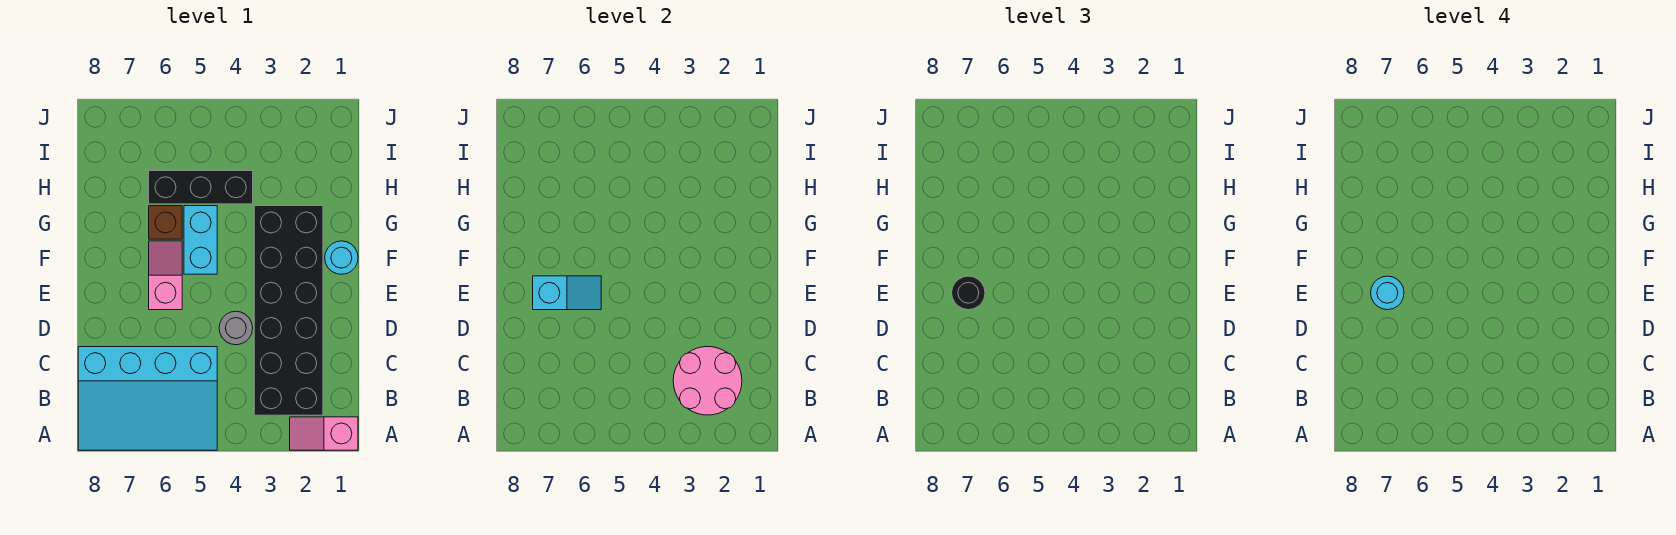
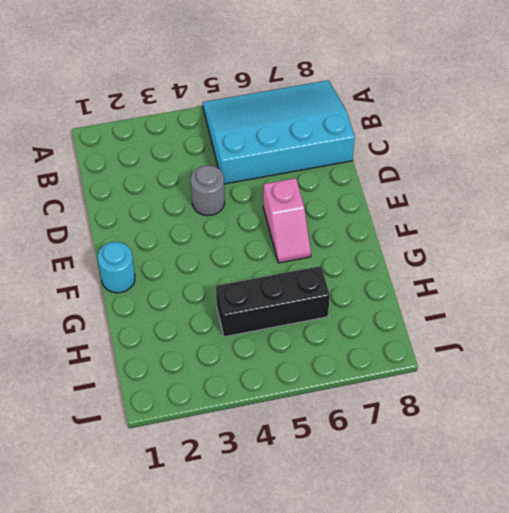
none -> pink slope A1:A2 level 1 top 1
none -> black brick B2:G3 level 1
none -> cyan brick F5:G5 level 1

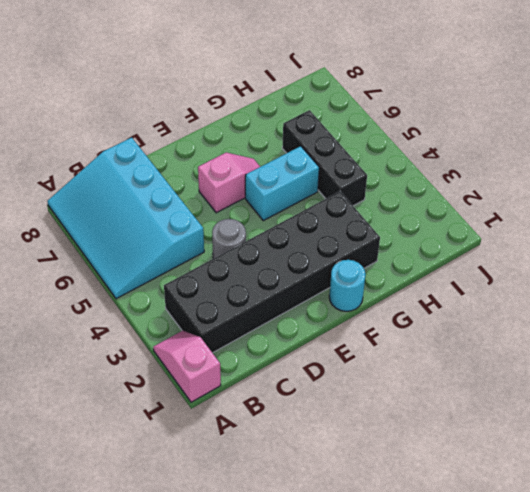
none -> brown brick G6 level 1
none -> pink round brick B2:C3 level 2
none -> cyan slope E6:E7 level 2 top 7

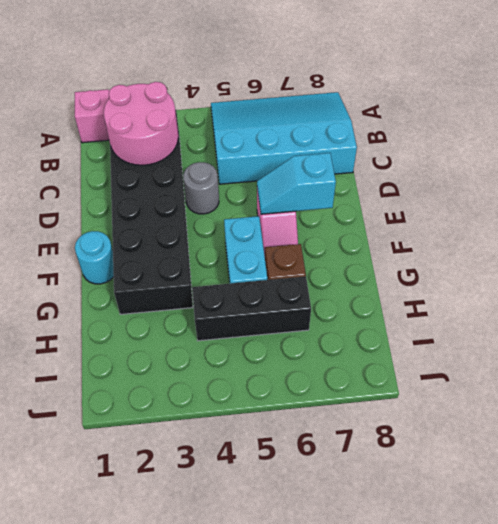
none -> black round brick E7 level 3
none -> cyan round brick E7 level 4

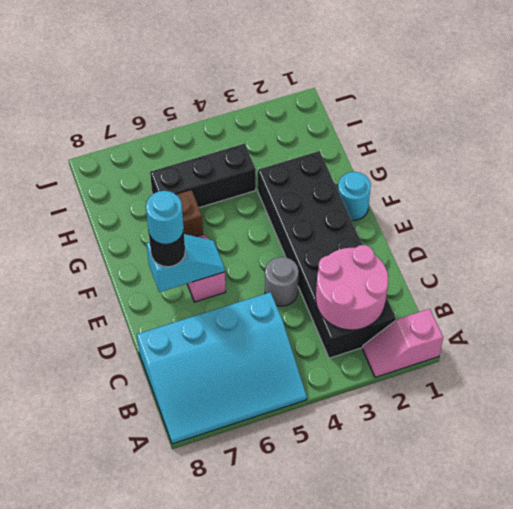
none -> cyan brick F5:G5 level 1

